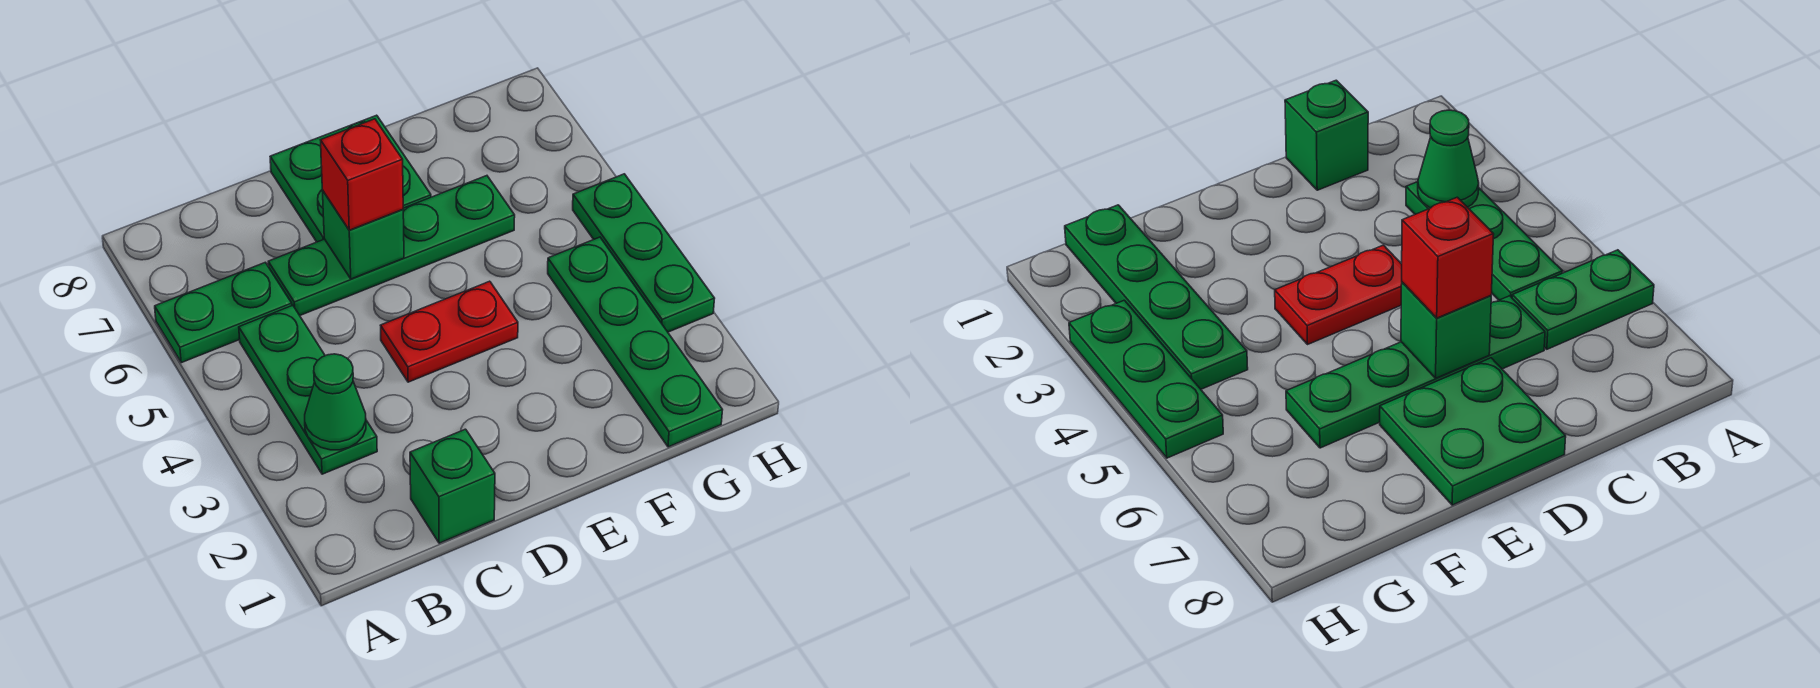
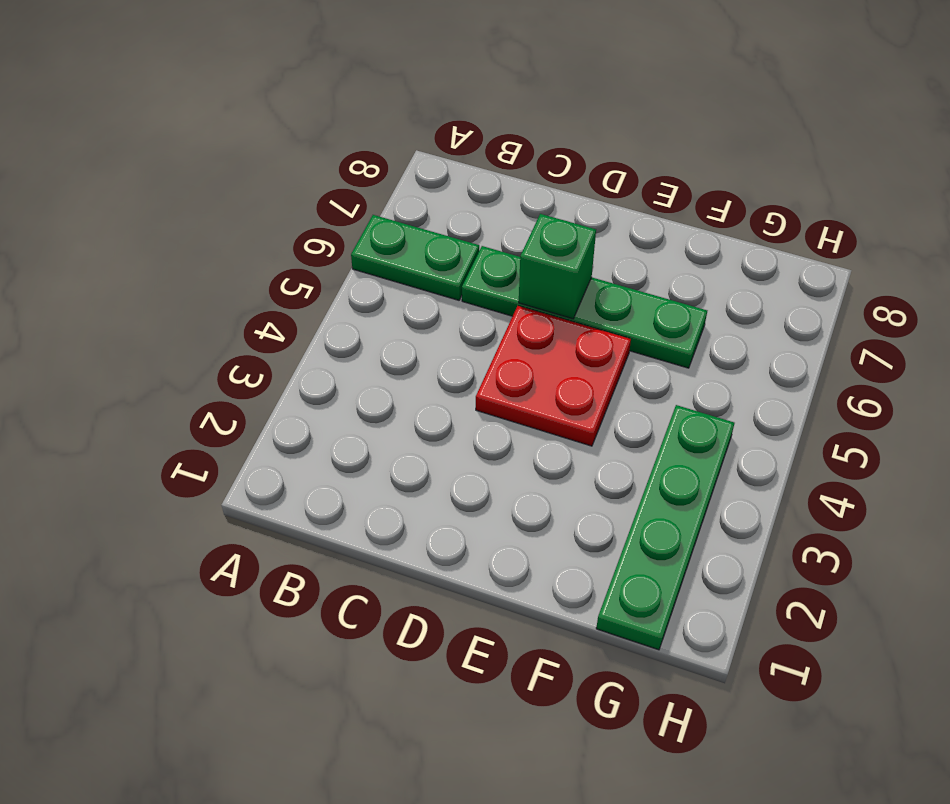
red plate D4:E5 level 1 -> red plate D4:E4 level 1
none -> green plate B3:B5 level 1
none -> green brick C1 level 1

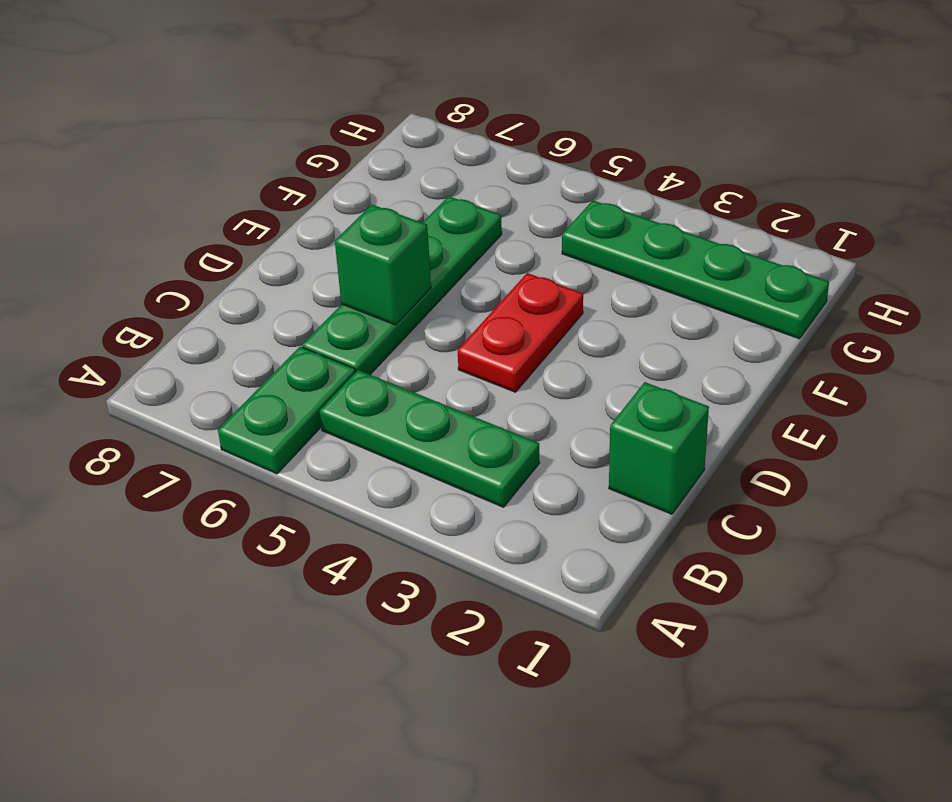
none -> green plate D7:E8 level 1
none -> green plate H3:H5 level 1

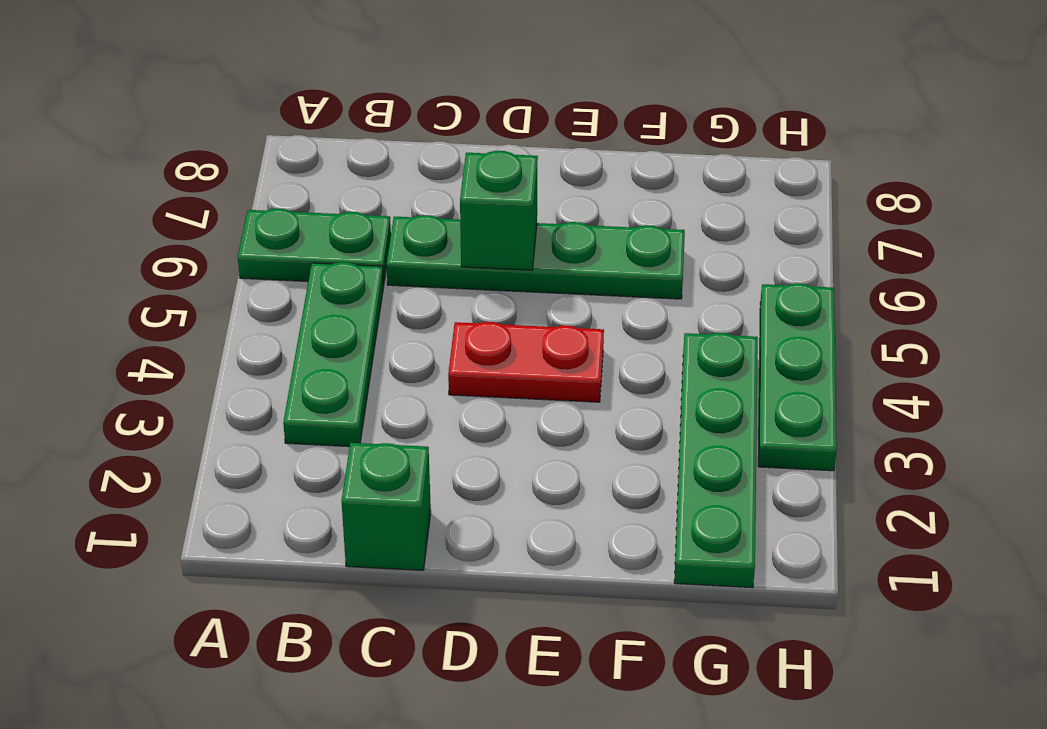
none -> green plate D7:E8 level 1
none -> green cone B3 level 2

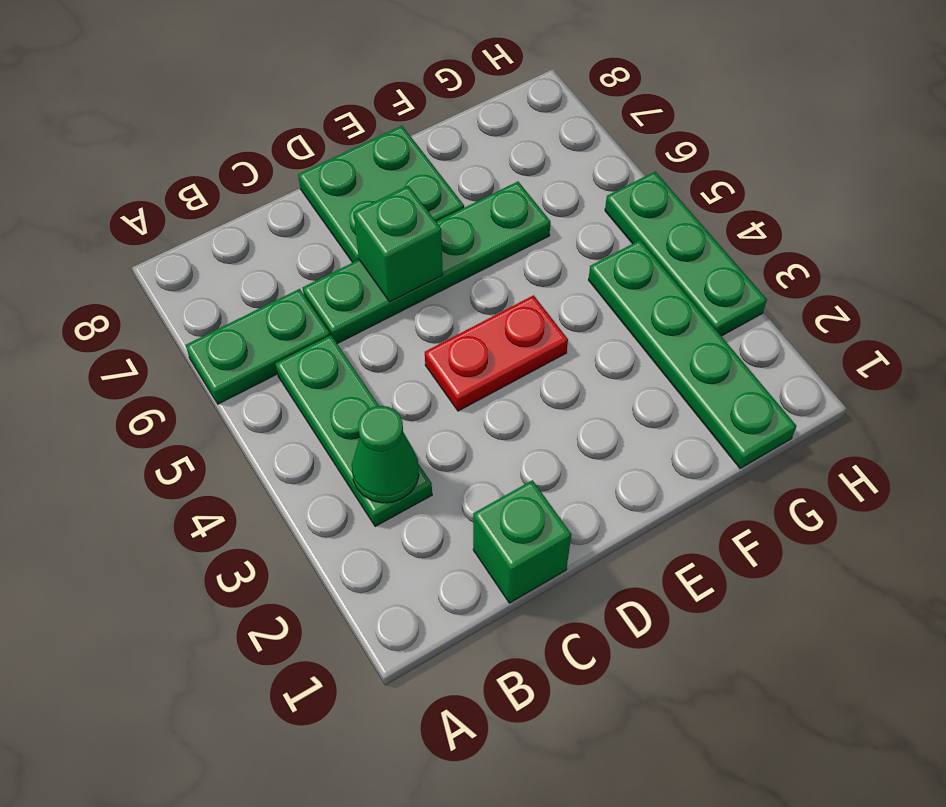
none -> red brick D6 level 3

